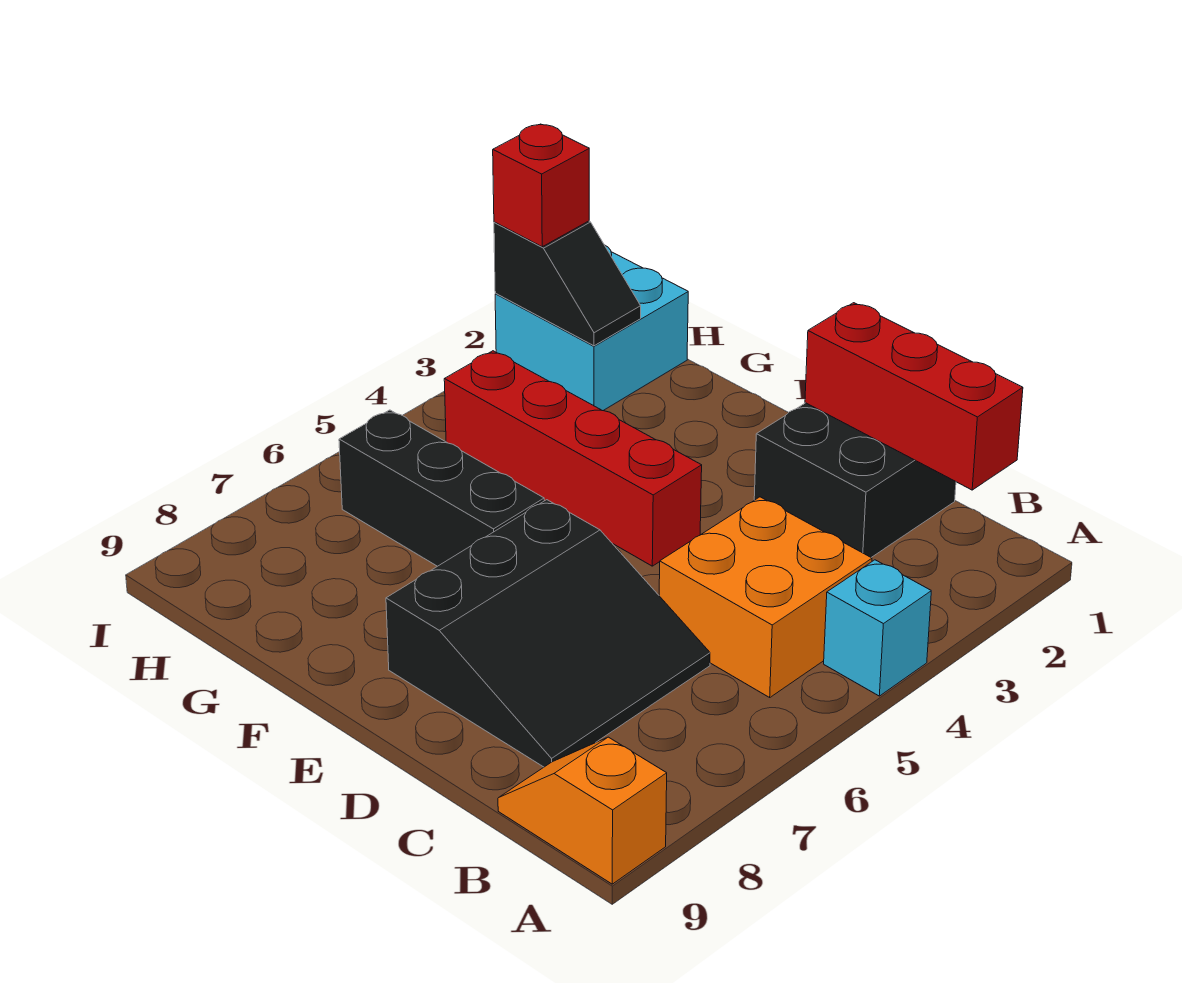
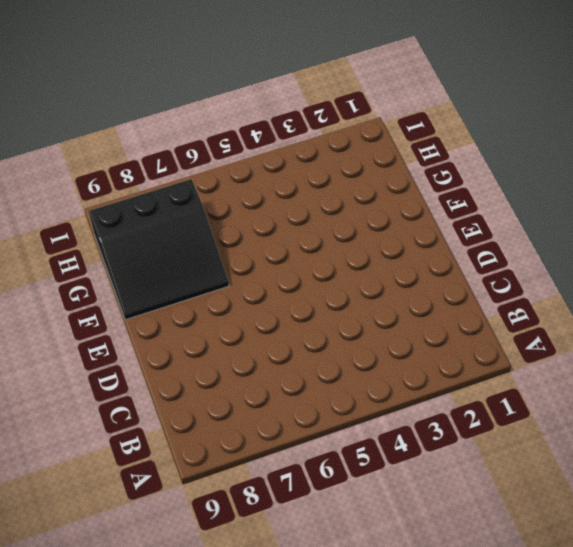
black slope F7:H9 level 1 top H -> black slope C6:E8 level 1 top E
none -> cyan brick A4 level 1
none -> orange slope A9:B9 level 1 top A

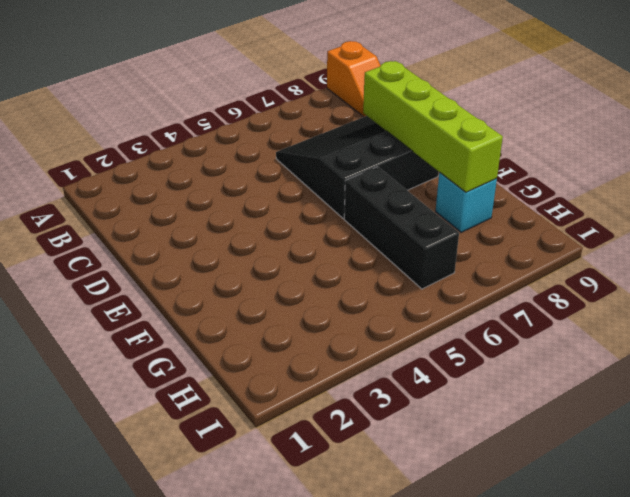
lime brick D8:G8 level 2 -> none
cyan brick G8 level 1 -> cyan brick A4 level 1
none -> orange brick B4:C5 level 1
none -> black brick C1:D2 level 1

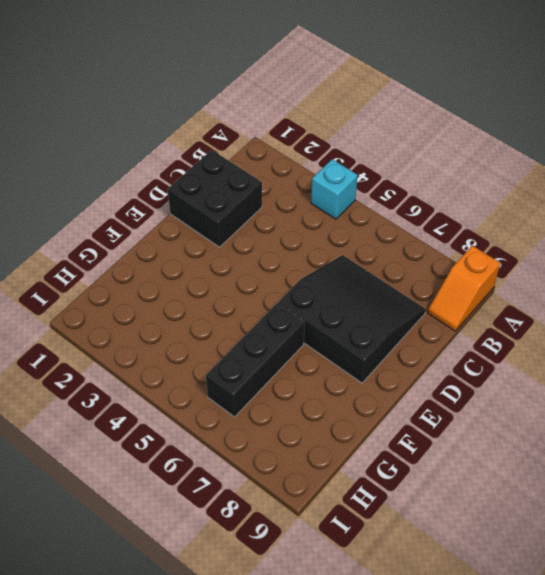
none -> orange brick B4:C5 level 1
none -> red brick E4:H4 level 1

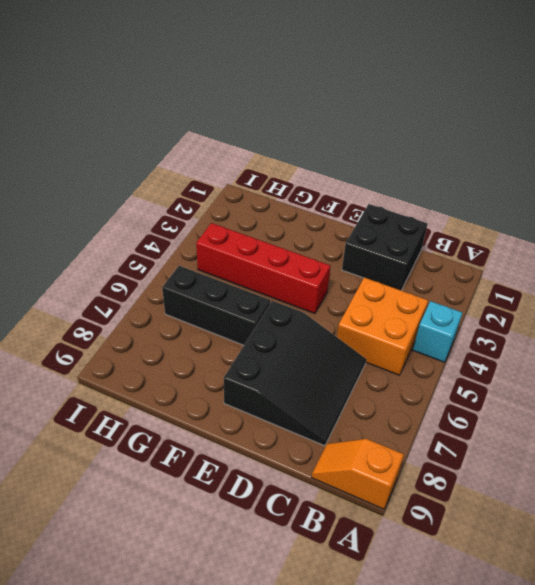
none -> cyan brick H1:I2 level 1
none -> red brick B1:D1 level 2

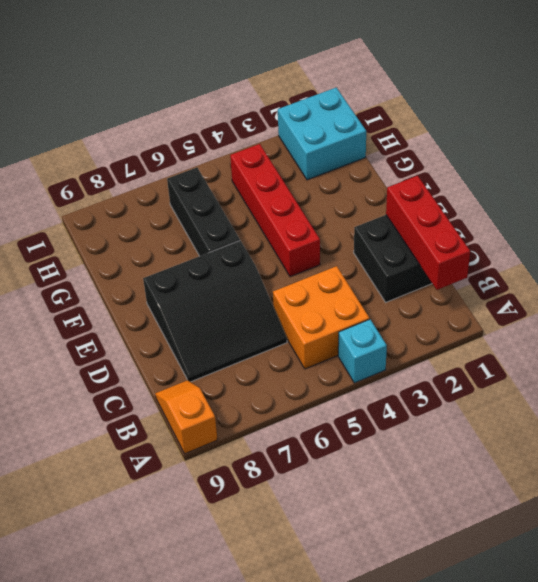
none -> black slope H2:I2 level 2 top I
none -> red brick I2 level 3

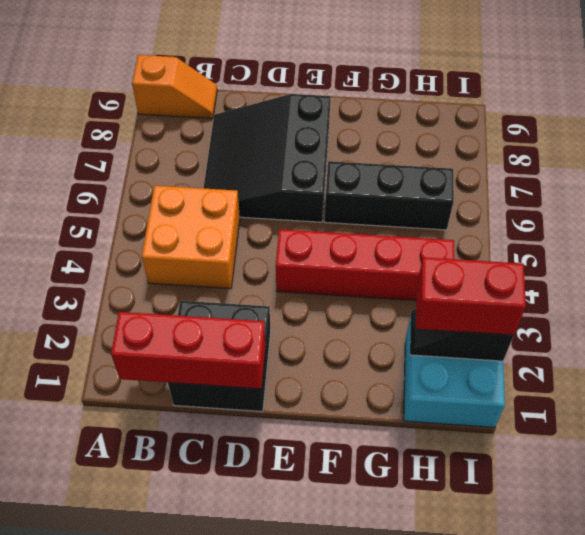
red brick H2:I2 level 3 -> red brick I2 level 3
none -> cyan brick A4 level 1

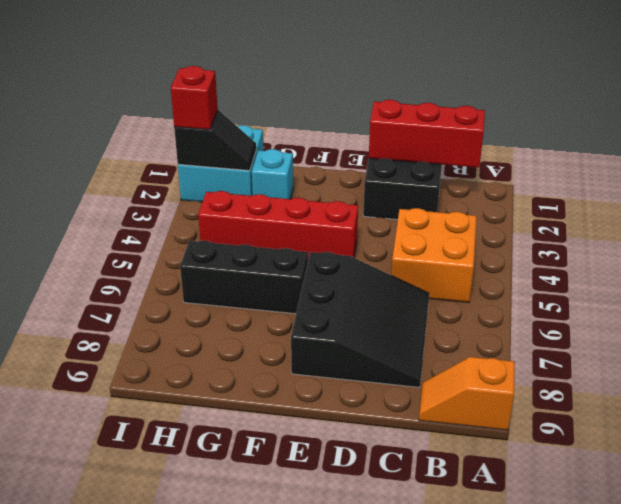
cyan brick G2 level 1 -> cyan brick A4 level 1

